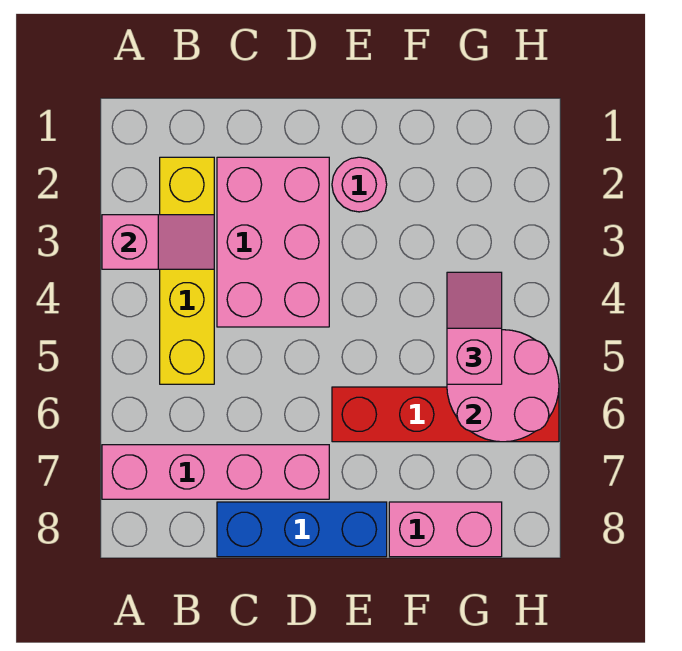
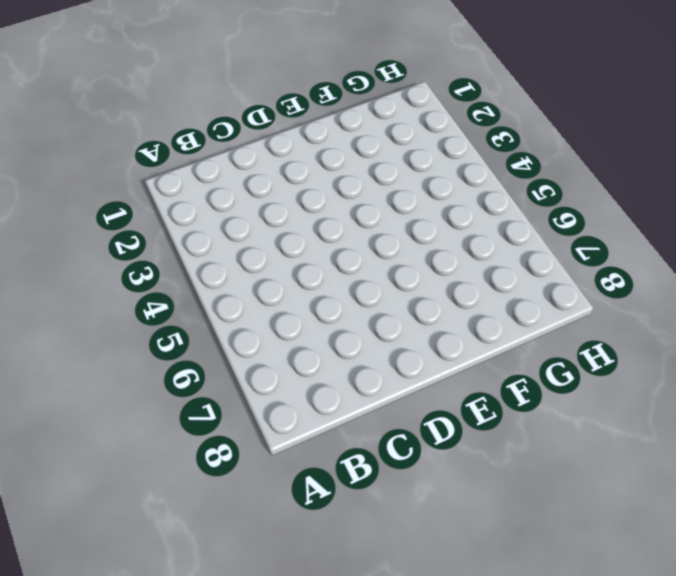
none -> pink brick A7:D7 level 1
none -> yellow brick B2:B5 level 1

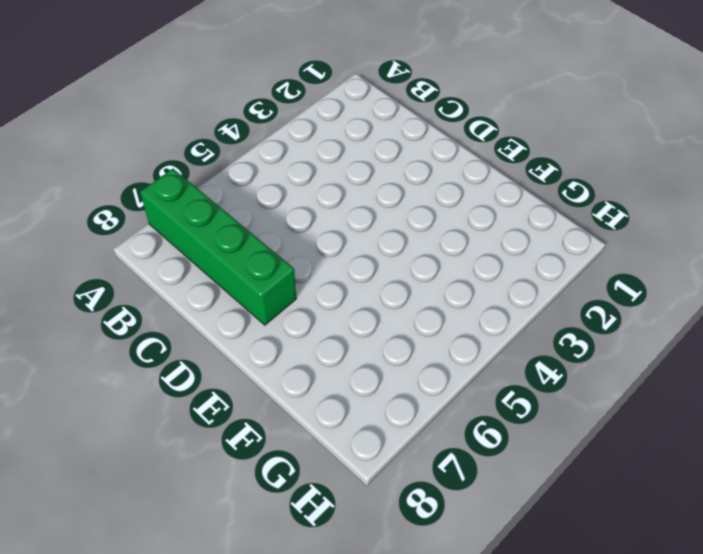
green brick A7:D7 level 1 -> pink brick A7:D7 level 1
none -> yellow brick B2:B5 level 1
none -> pink brick C2:D4 level 1

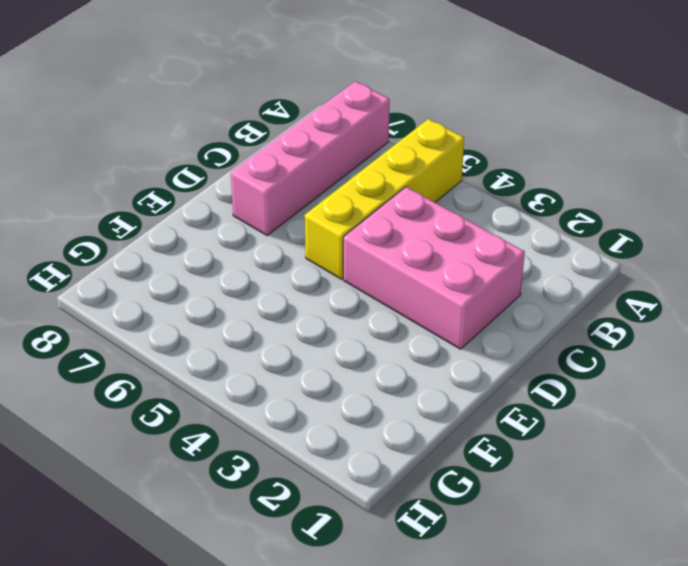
yellow brick A5:D5 level 1 -> yellow brick B2:B5 level 1
none -> blue brick C8:E8 level 1
none -> pink round brick E2 level 1

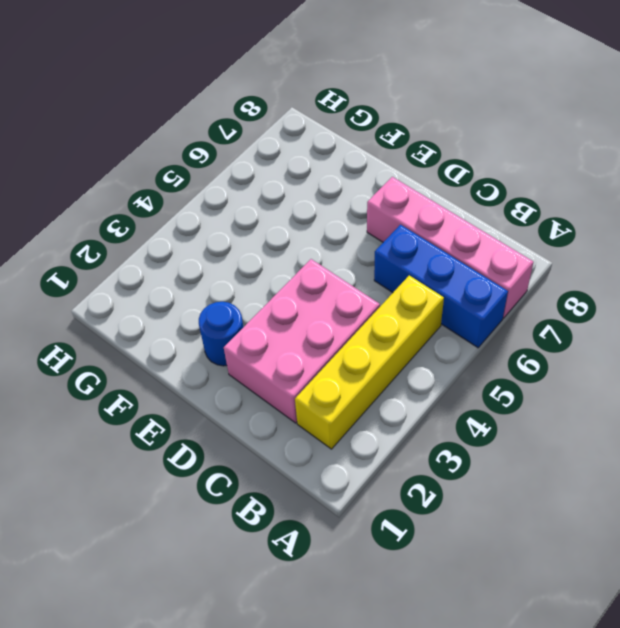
blue brick A6:C6 level 1 -> blue brick C8:E8 level 1
blue round brick E2 level 1 -> pink round brick E2 level 1
none -> red brick E6:H6 level 1
none -> pink brick F8:G8 level 1

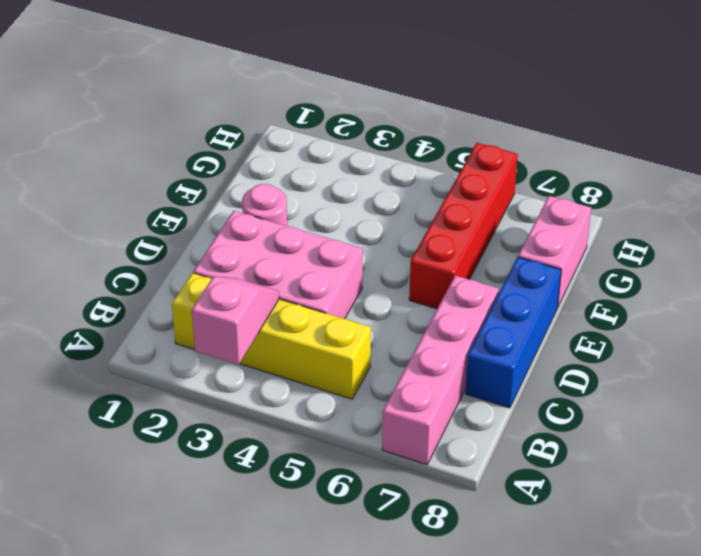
none -> pink round brick G5:H6 level 2
none -> pink slope G4:G5 level 3 top 5

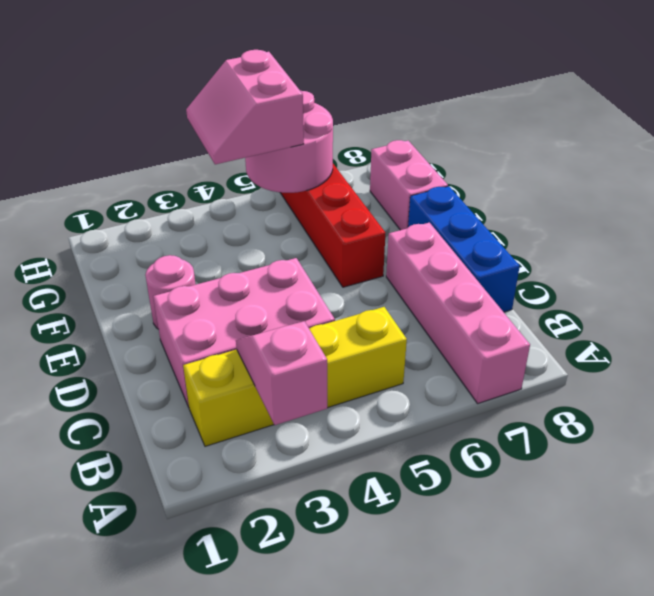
pink slope G4:H5 level 3 top 5 -> pink slope G4:G5 level 3 top 5

